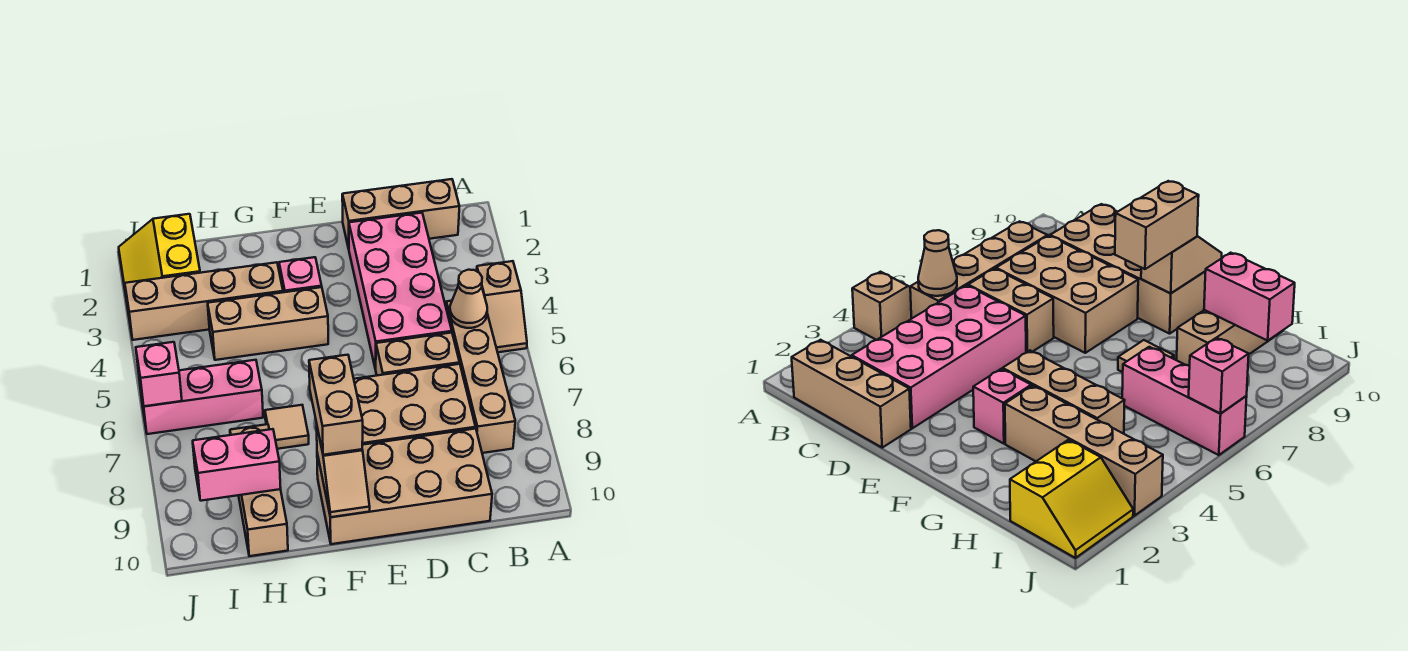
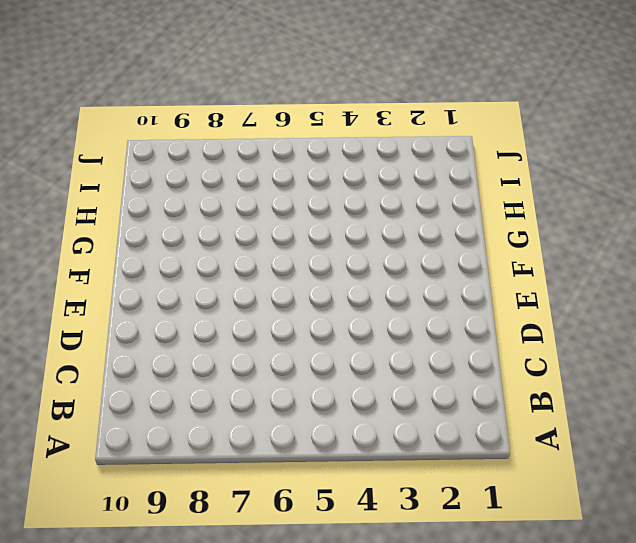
none -> tan slope A4:A5 level 1 top 4
none -> tan brick B1:D1 level 1
none -> tan brick B5:B8 level 1

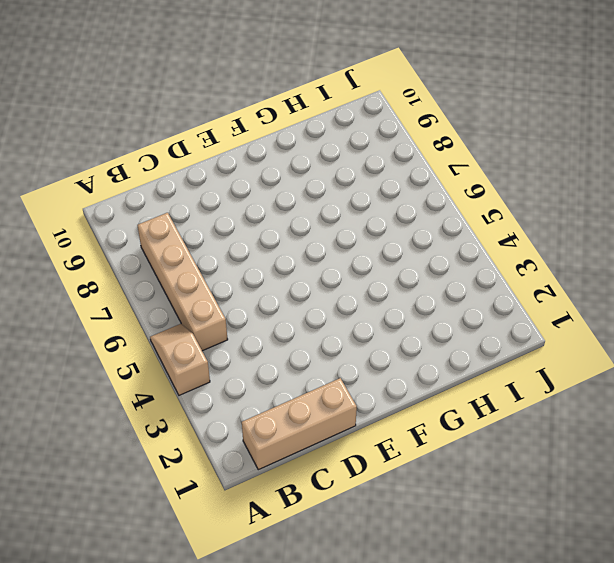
none -> pink brick C2:D5 level 1
none -> tan brick C6:D6 level 1
none -> tan brick C7:E8 level 1

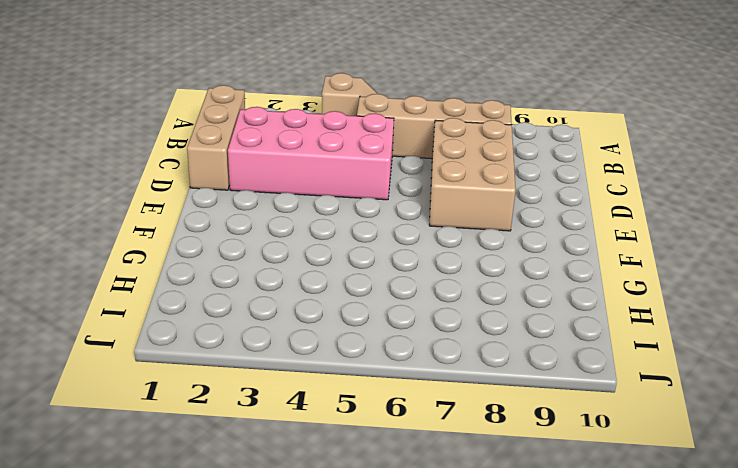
none -> tan brick C6:D6 level 1
none -> tan brick C9:F10 level 1
none -> pink brick F3 level 1

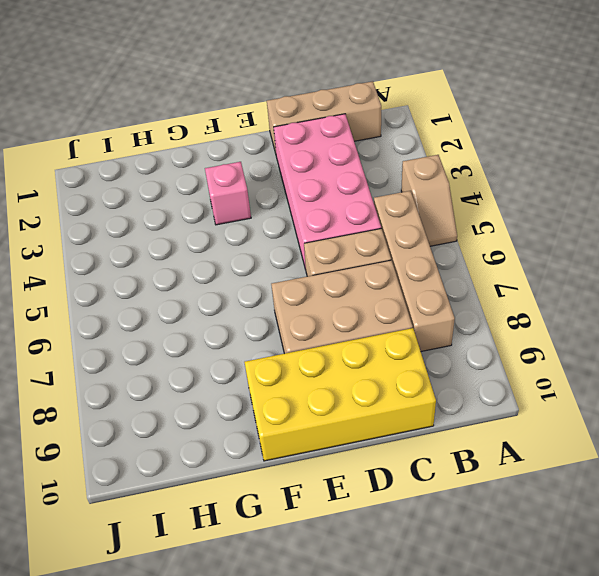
yellow brick C9:F10 level 1 -> tan brick C9:F10 level 1
none -> tan brick F4:H4 level 1
none -> tan brick G3:J3 level 1
none -> tan tile G7 level 1

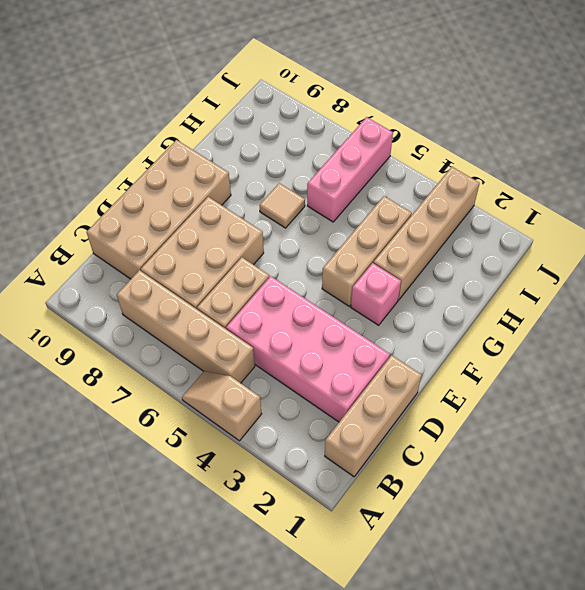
none -> tan brick H8:H10 level 1
none -> yellow slope I1:J2 level 1 top I
none -> tan cone B5 level 2

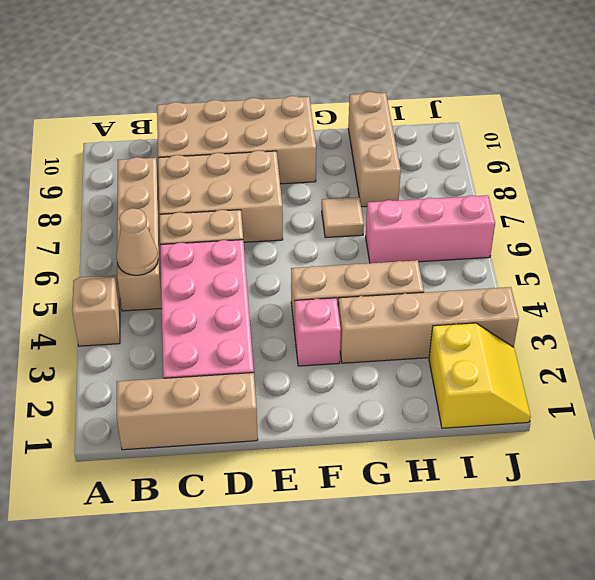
none -> tan slope F9:F10 level 2 top 9
none -> pink brick H9:I9 level 2
none -> pink brick J6 level 2

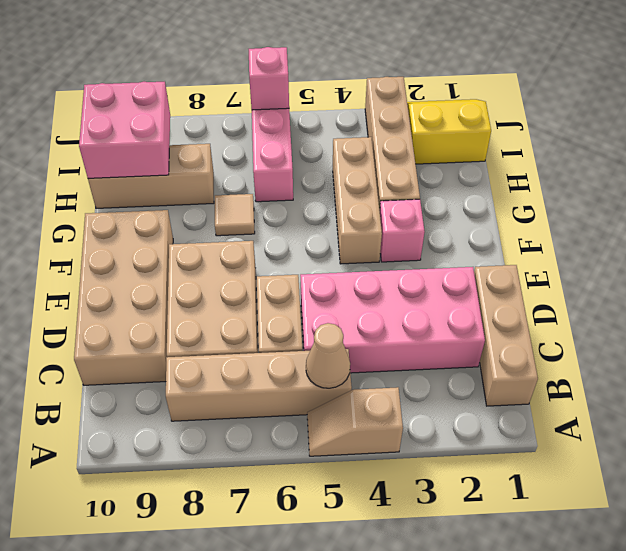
pink brick H9:I10 level 2 -> pink brick H9:I9 level 2
none -> tan slope F9:F10 level 2 top 9
none -> tan brick F8:F9 level 3

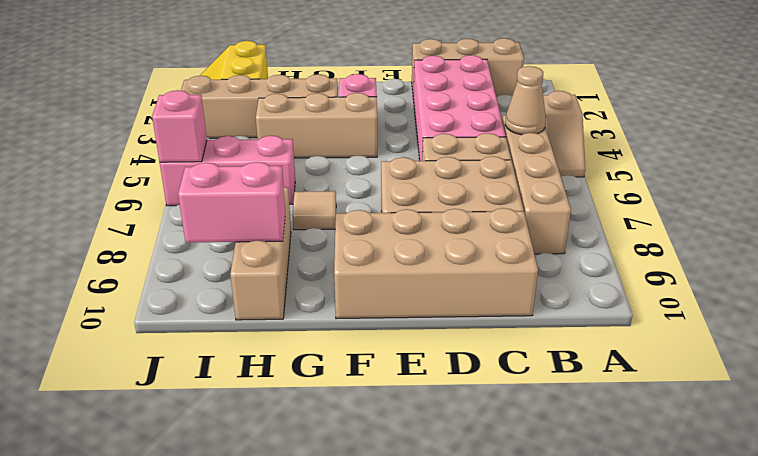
none -> tan slope F9:F10 level 2 top 9
none -> tan brick F8:F9 level 3

